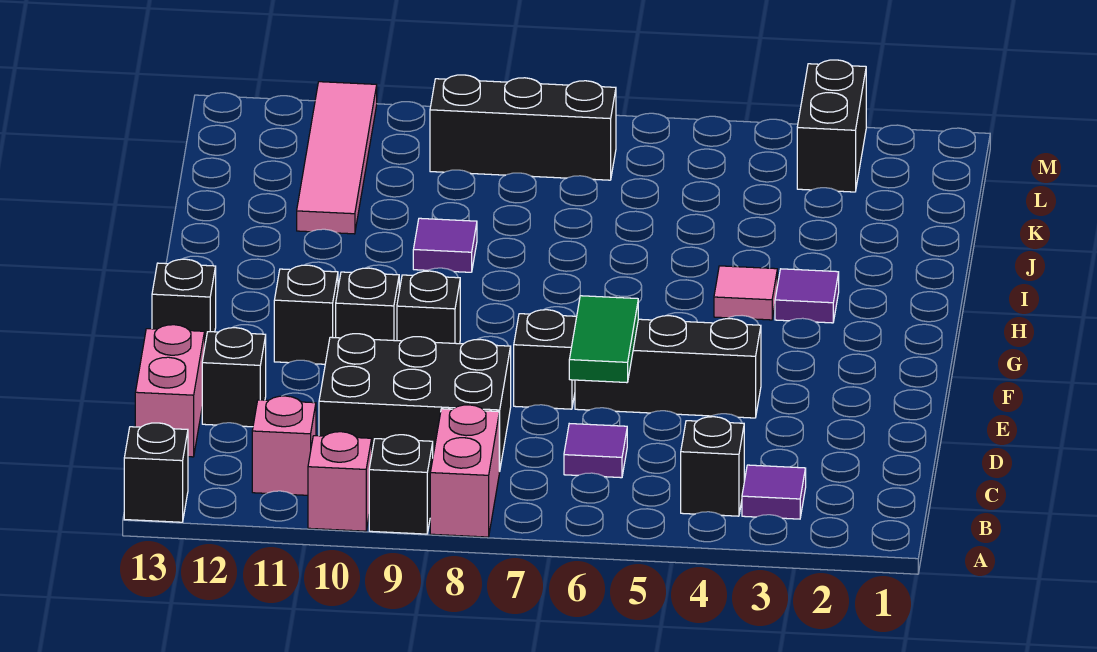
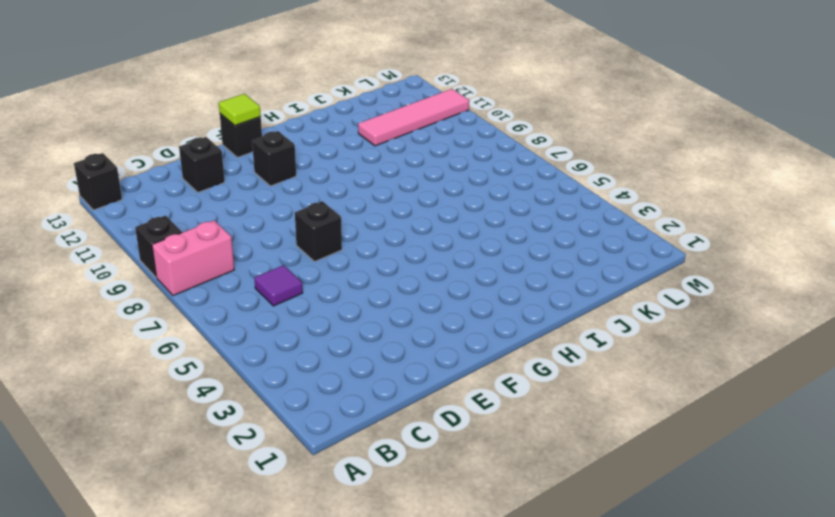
lime tile F13 level 2 -> none
none -> pink brick A10 level 1
none -> purple tile B3 level 1
none -> black brick B4 level 1

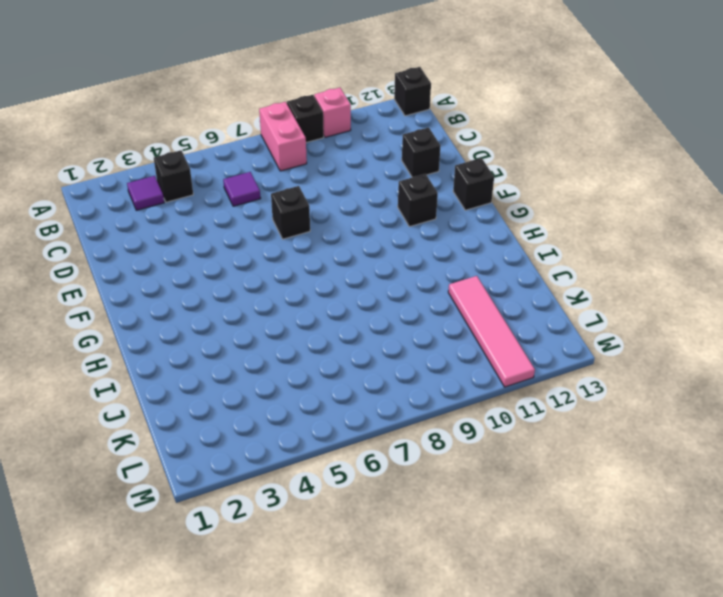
none -> pink brick B11 level 1
none -> black brick C8:D10 level 1
none -> pink brick C13:D13 level 1

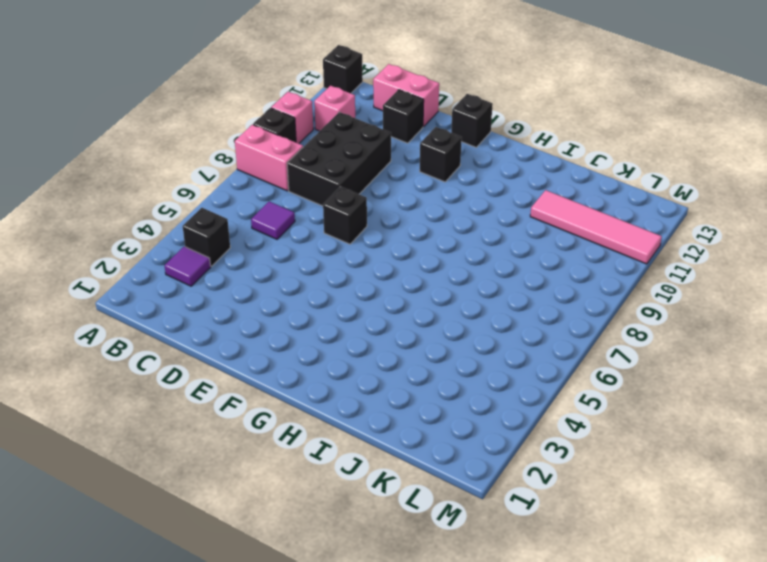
none -> black brick E4:E6 level 1
none -> black brick F9 level 1
none -> black brick F10 level 1

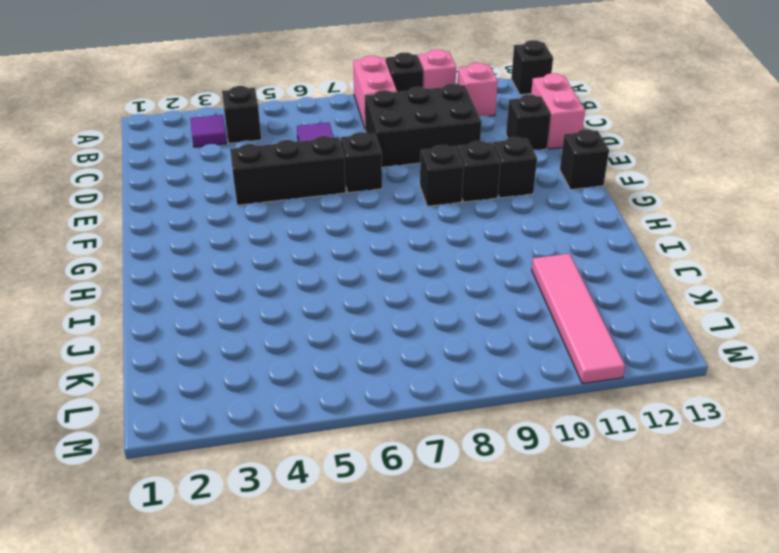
none -> purple tile H3 level 1
none -> pink tile H4 level 1
none -> purple tile I9 level 1

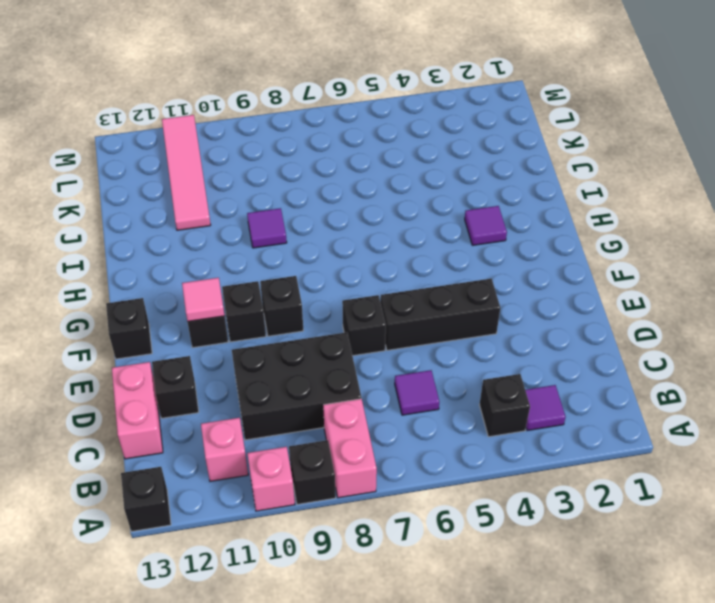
pink tile F11 level 2 -> pink tile H4 level 1
none -> black brick L3:M3 level 1
none -> black brick L7:L9 level 1
none -> green tile D6:E6 level 2

